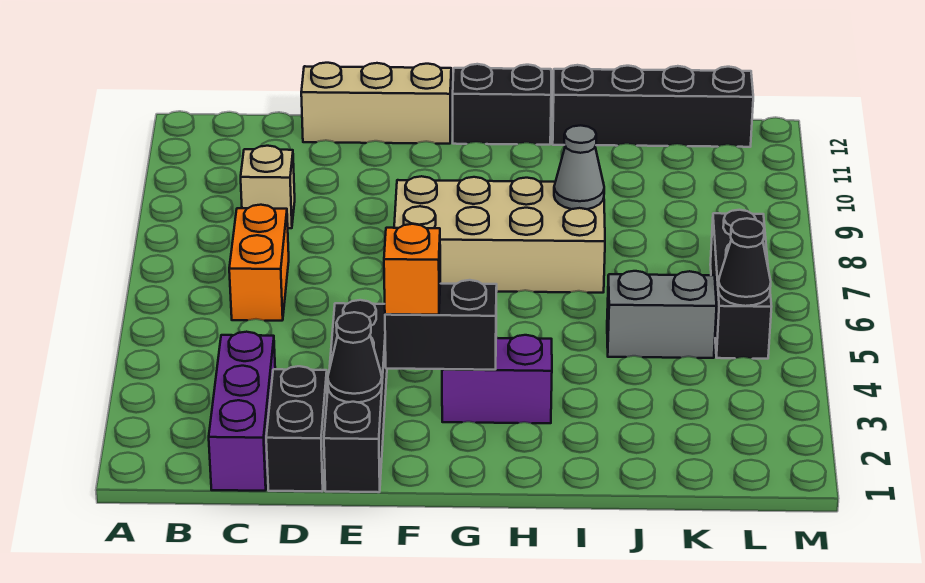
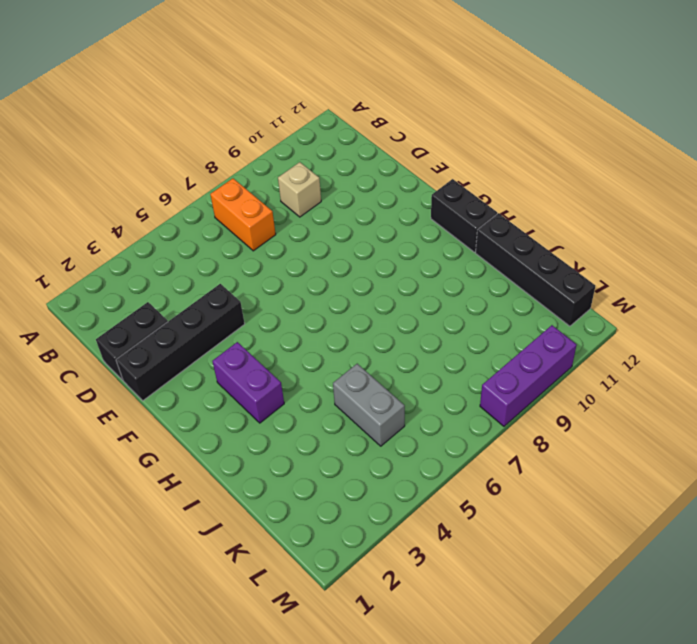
orange brick B7:C7 level 1 -> orange brick C6:C7 level 1
purple brick M8:M10 level 1 -> purple brick C1:C3 level 1
none -> tan brick D12:F12 level 1
none -> tan brick F7:I8 level 1
none -> black brick L5:L7 level 1

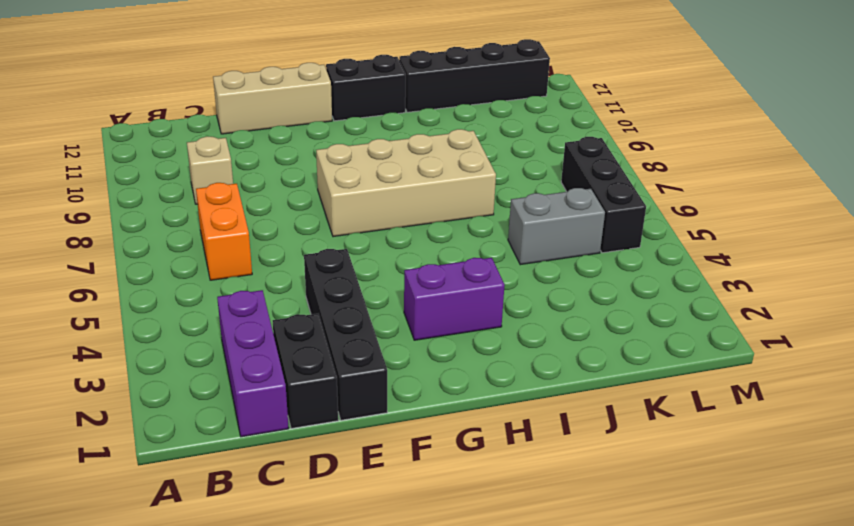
none -> black cone E2 level 2
none -> black brick F3:G3 level 2
none -> grey cone I8 level 2

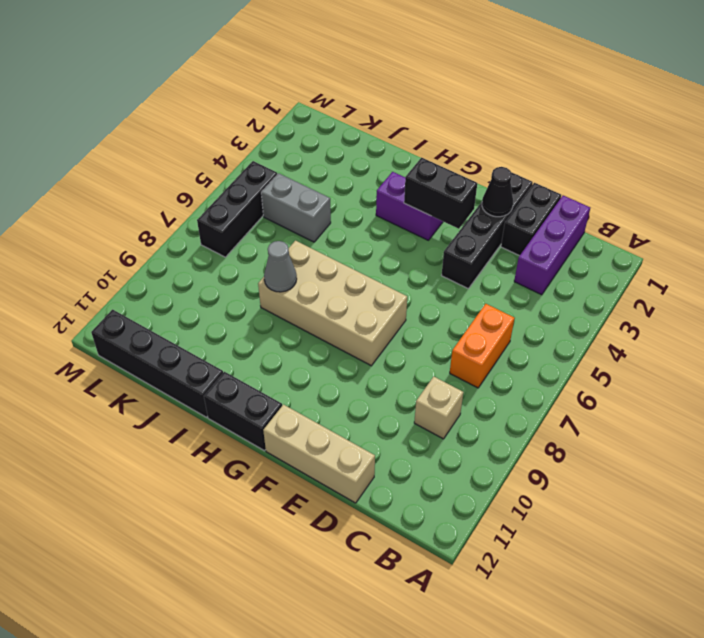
none -> black cone L5 level 2
none -> orange brick F3 level 3

